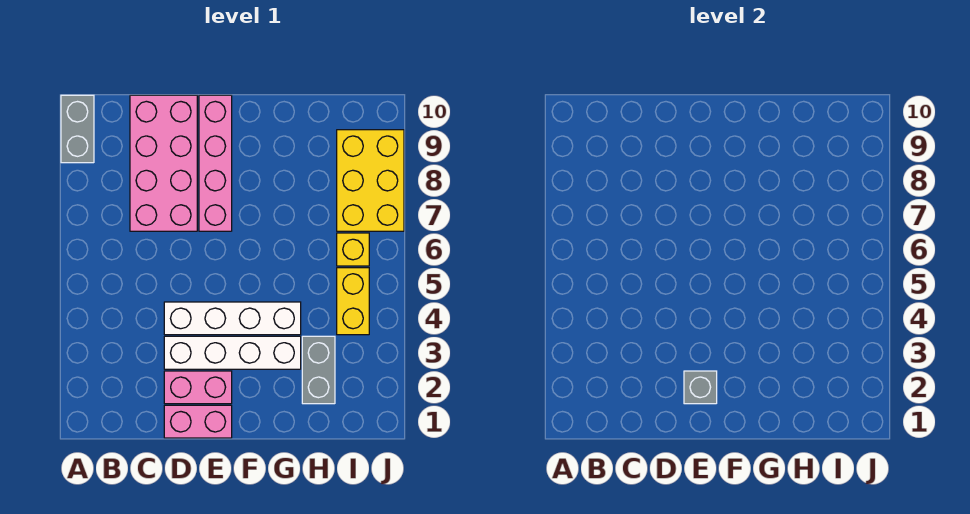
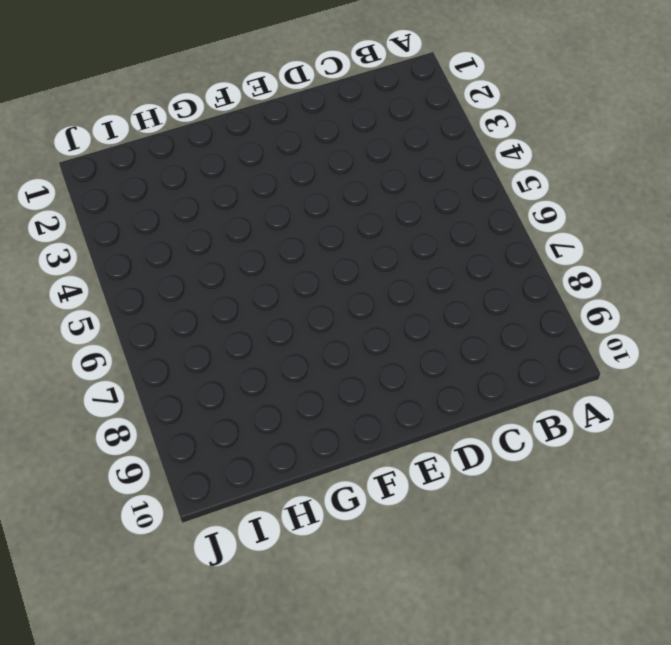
none -> grey brick A9:A10 level 1
none -> pink brick C7:D10 level 1
none -> pink brick D1:E1 level 1

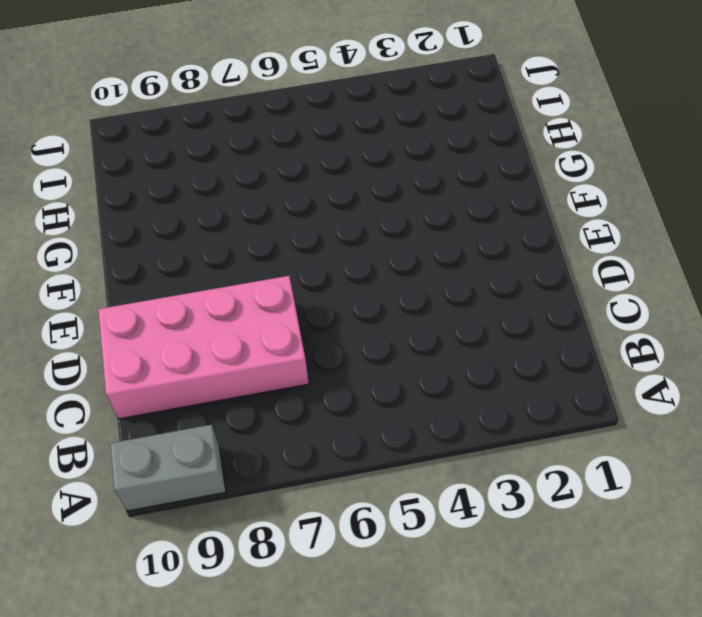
none -> pink brick D1:E1 level 1
none -> pink brick D2:E2 level 1
none -> white brick D3:G3 level 1

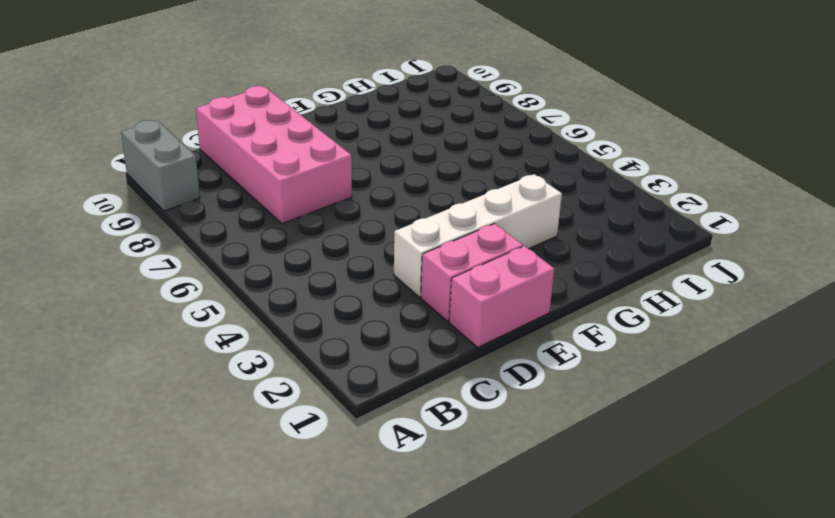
none -> white brick D4:G4 level 1
none -> pink brick E7:E10 level 1
none -> grey brick H2:H3 level 1

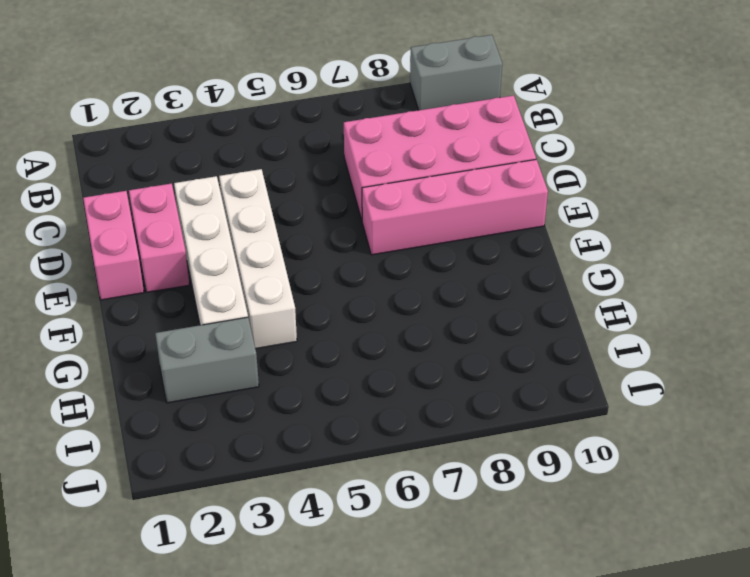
none -> yellow brick I4:I5 level 1
none -> yellow brick I6 level 1
none -> yellow brick I7:J9 level 1

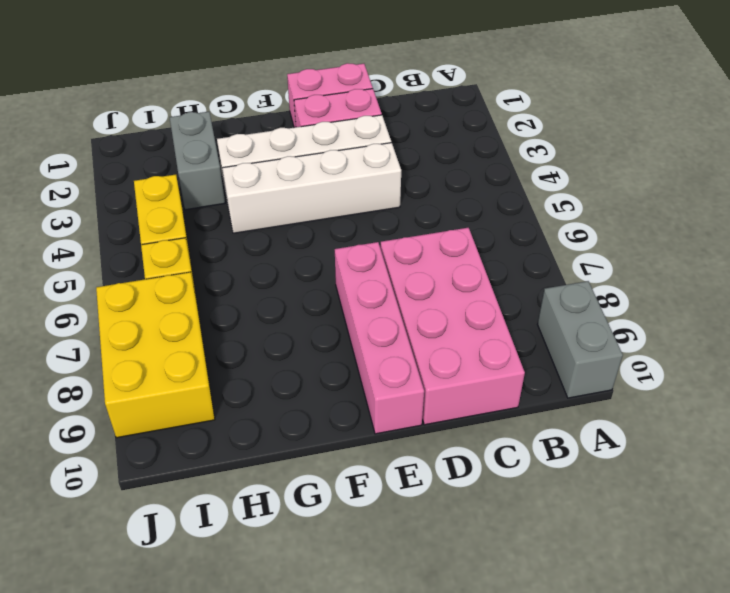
none -> grey brick E2 level 2

